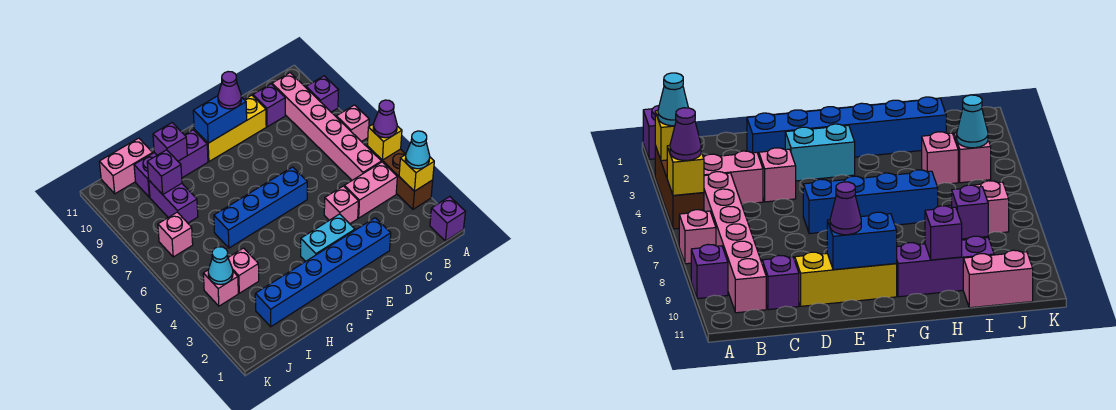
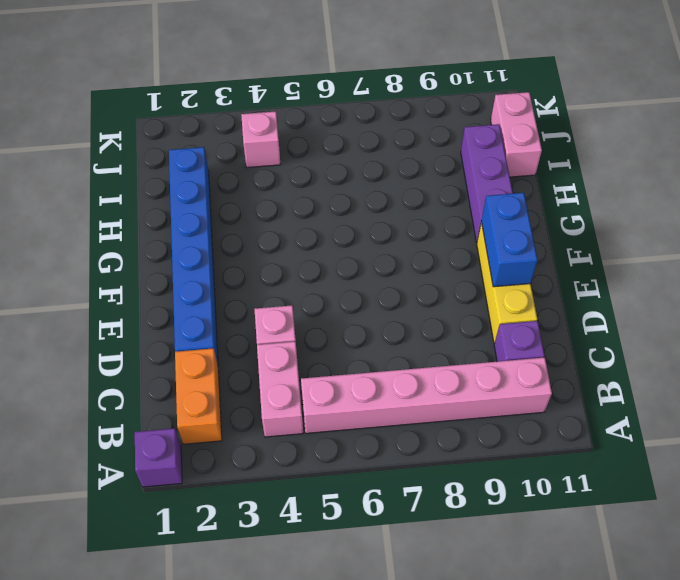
orange brick B2:C2 level 1 -> none
none -> brown brick A3:A5 level 1
none -> pink brick A7 level 1
none -> purple brick A9 level 1

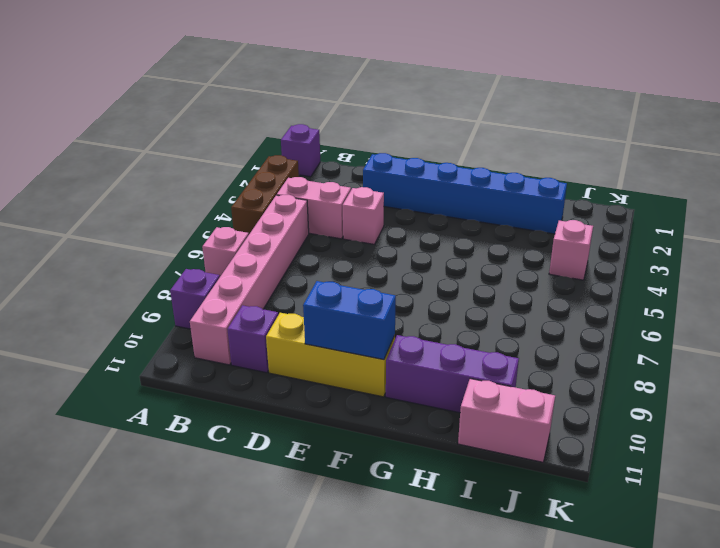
none -> cyan brick E3:F3 level 1
none -> blue brick E6:H6 level 1
none -> pink brick I4 level 1

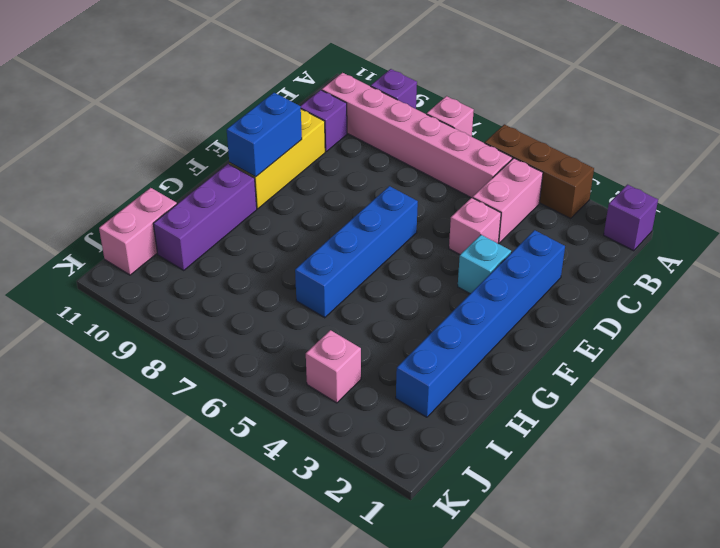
cyan brick E3 level 1 -> cyan brick E3:F3 level 1
none -> pink brick I4 level 1
none -> purple brick I8:I9 level 1
none -> pink brick J7 level 1

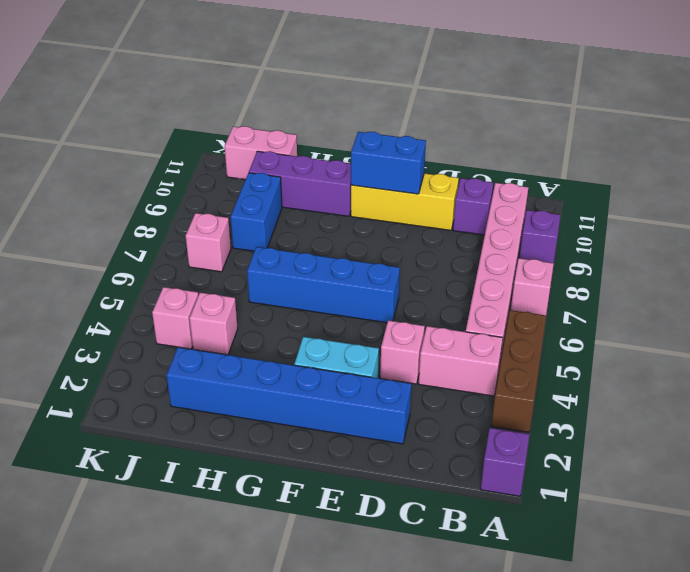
blue brick I8:I9 level 1 -> purple brick I8:I9 level 1
none -> yellow brick A3 level 2
none -> yellow brick A5 level 2
none -> purple brick H10 level 2

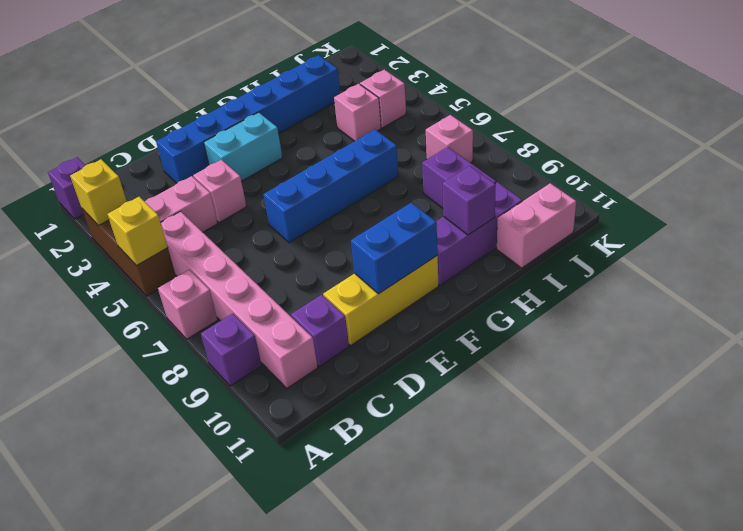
none -> purple brick I9 level 2
none -> cyan cone J4 level 2
none -> cyan cone A3 level 3

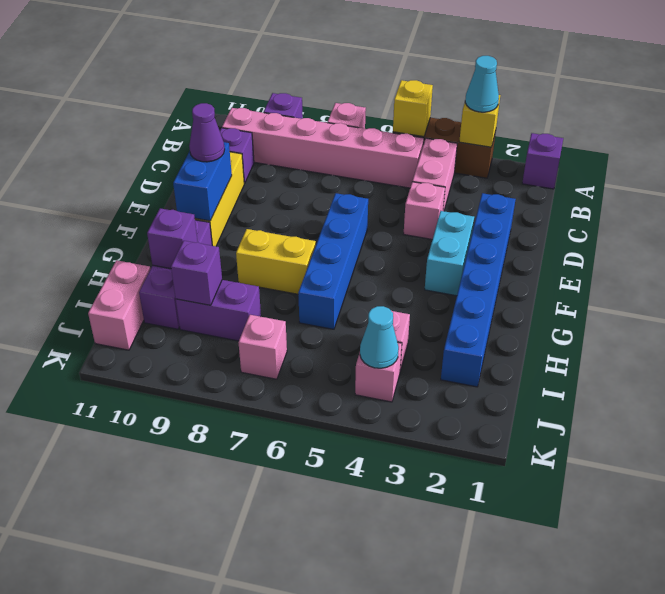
yellow brick G7:G8 level 1 -> none
none -> purple cone A5 level 3

